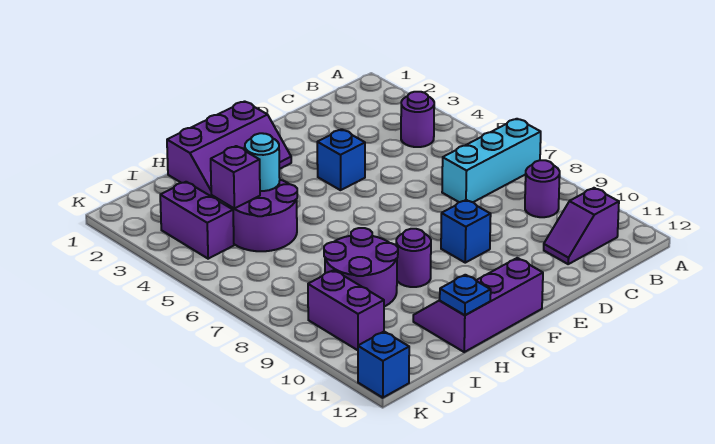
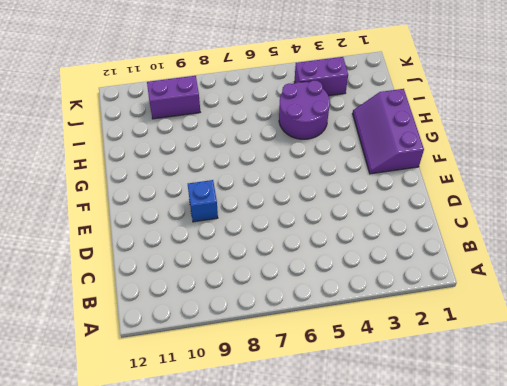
none -> cyan brick A7:C7 level 1
none -> purple round brick B4 level 1
none -> purple round brick B9 level 1

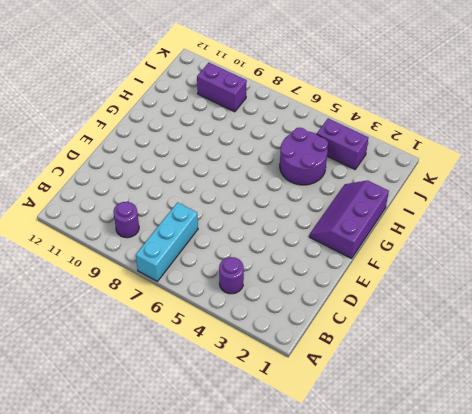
none -> purple slope B11:C11 level 1 top B
none -> blue brick E4 level 1
none -> blue brick E9 level 1

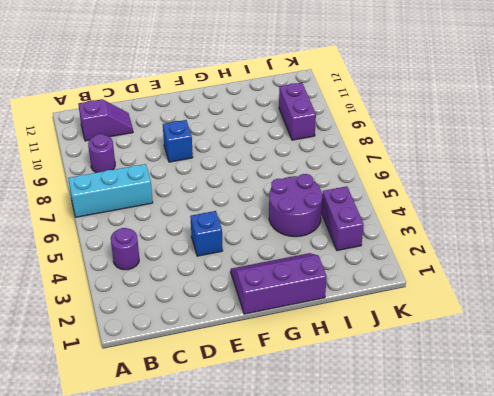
none -> purple slope F11:H12 level 1 top 12
none -> purple round brick G9 level 1
none -> purple round brick H8:I9 level 1

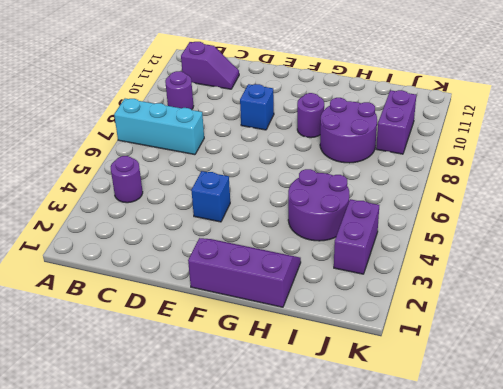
none -> purple slope F11:H12 level 1 top 12
none -> blue brick K12 level 1
none -> cyan round brick H4 level 2

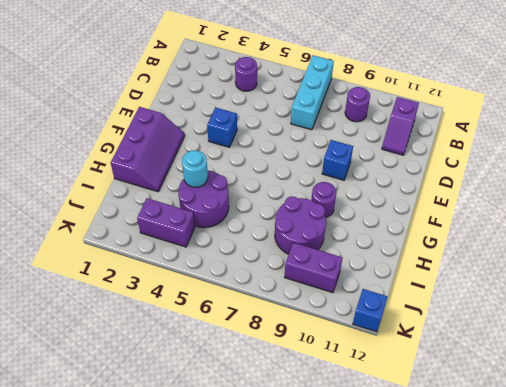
none -> purple slope F11:H12 level 1 top 12
none -> blue plate H12 level 2
none -> purple brick I4 level 2

